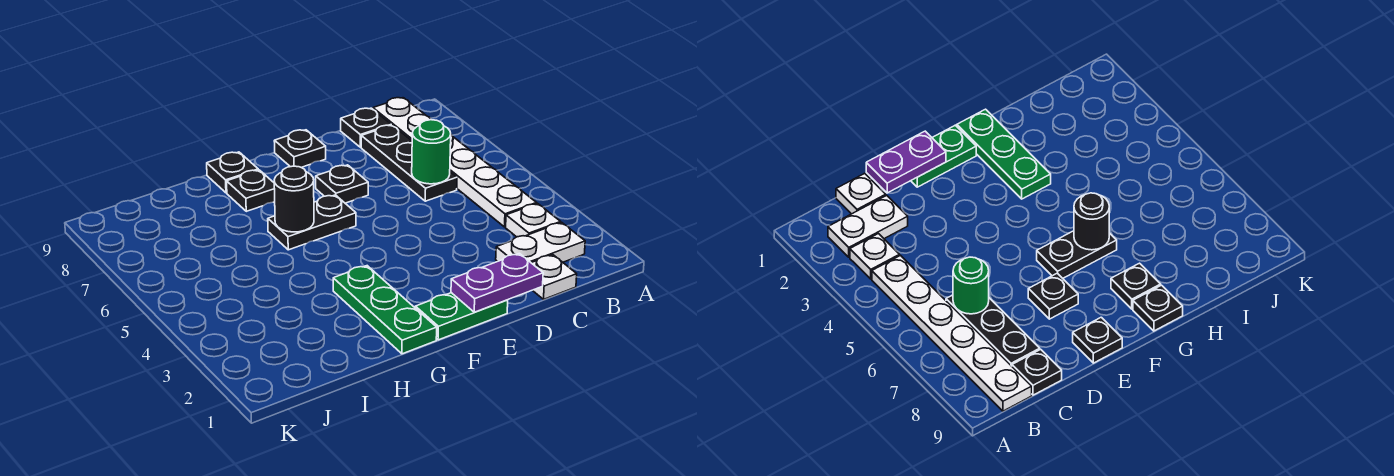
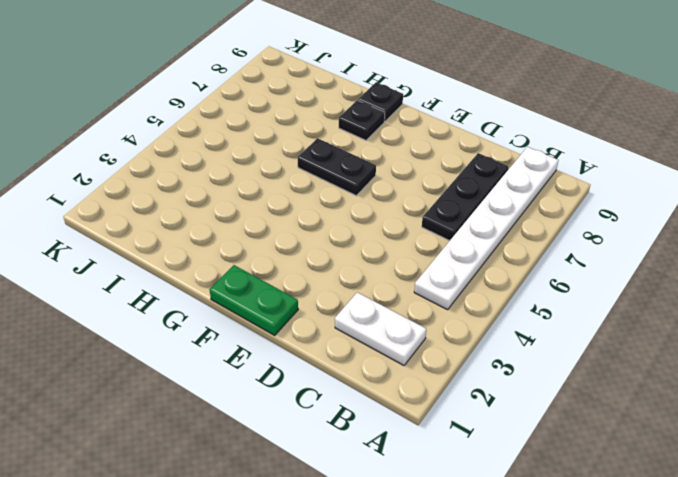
none -> white plate B3 level 1
none -> white plate C1 level 1
none -> black plate C9 level 1

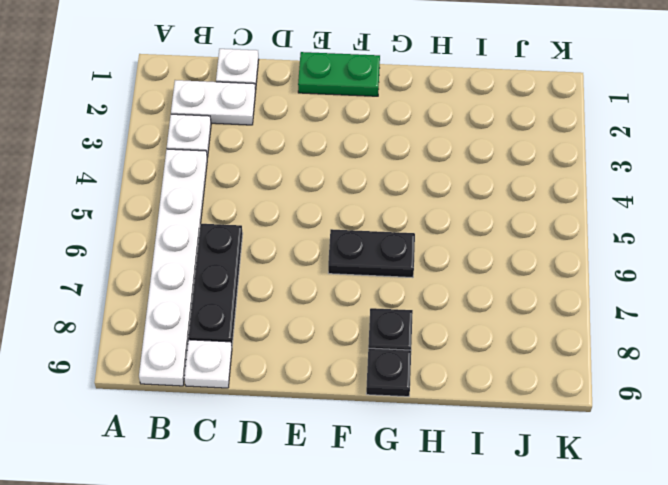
white plate C9 level 1 -> black plate C9 level 1
none -> black plate E7 level 1
none -> black plate E9 level 1
none -> green plate G1:G3 level 1

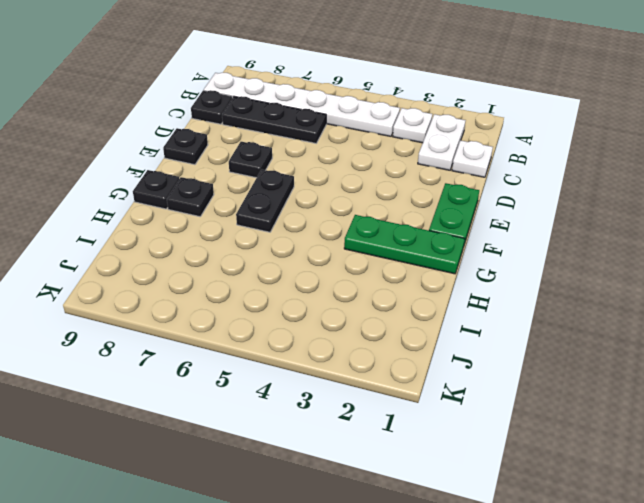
none -> green round brick C6 level 2
none -> purple plate D1:E1 level 2
none -> black round brick G6 level 2

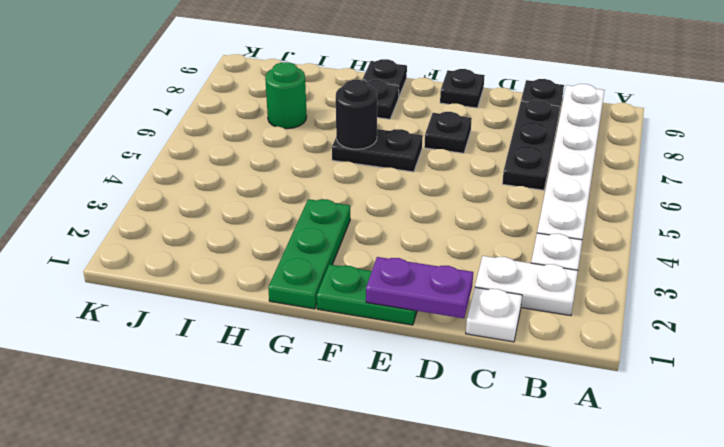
green round brick I7 level 1 -> green round brick C6 level 2

